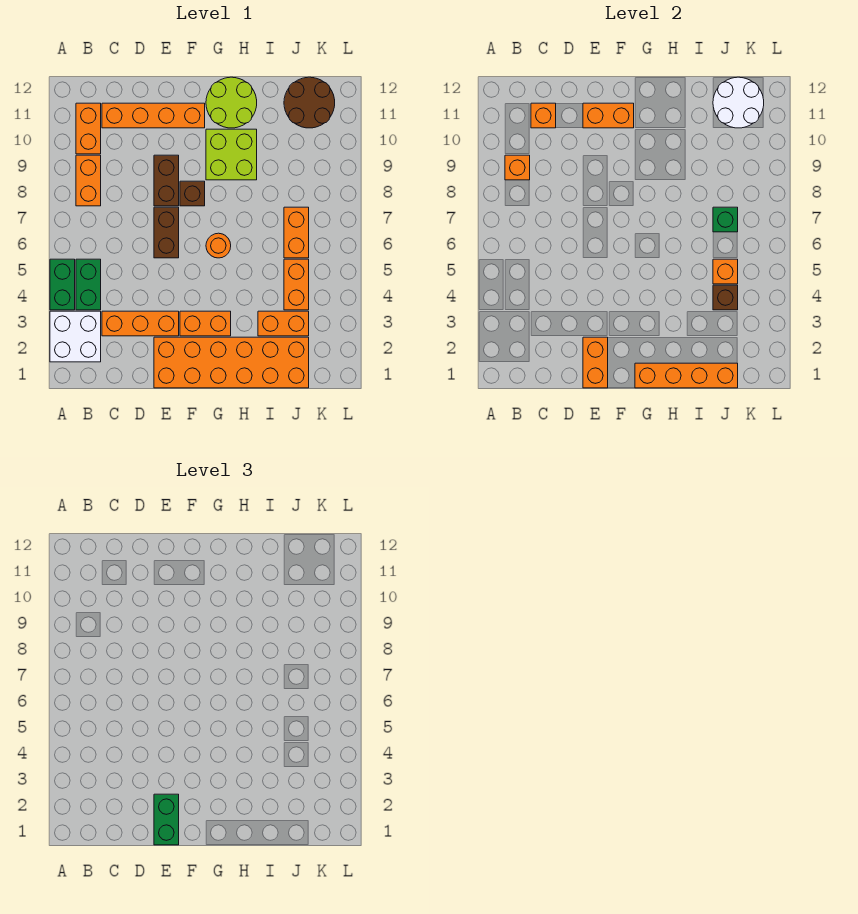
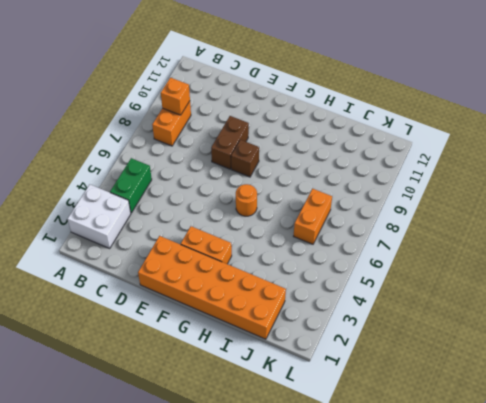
none -> green brick A4:A5 level 1
none -> orange brick B10:B11 level 1
none -> orange brick C3:E3 level 1

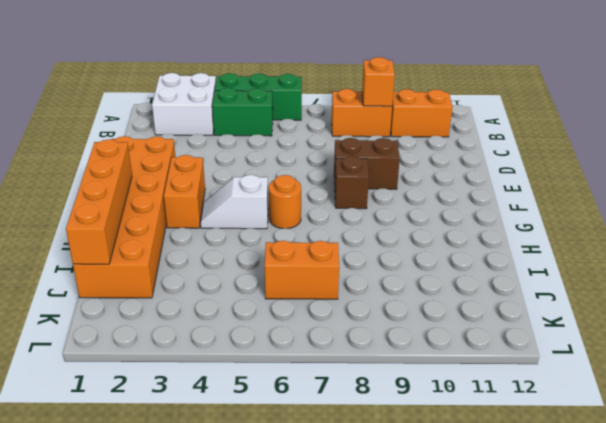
green brick A4:A6 level 1 -> green brick A4:A5 level 1
white slope G4:G5 level 1 top 5 -> none
none -> orange brick C3:E3 level 1
none -> orange brick C11:F11 level 1
none -> brown brick E6:E7 level 1

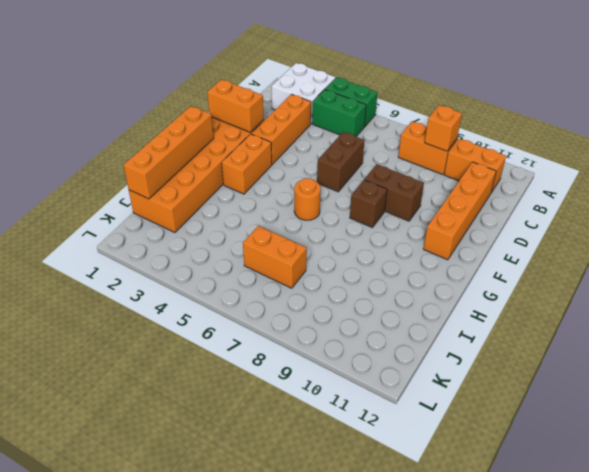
brown brick D6:E6 level 1 -> brown brick E6:E7 level 1
none -> lime brick G9:H10 level 1
none -> lime round brick G11:H12 level 1
none -> orange brick I3:J3 level 1

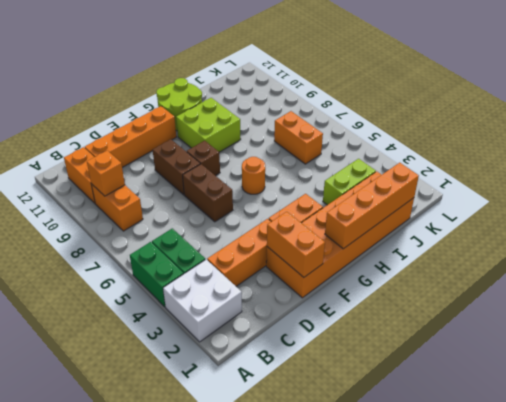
lime brick I3:J3 level 1 -> orange brick I3:J3 level 1
none -> orange brick J4:J5 level 1
none -> brown round brick J11:K12 level 1
none -> orange brick C11 level 2

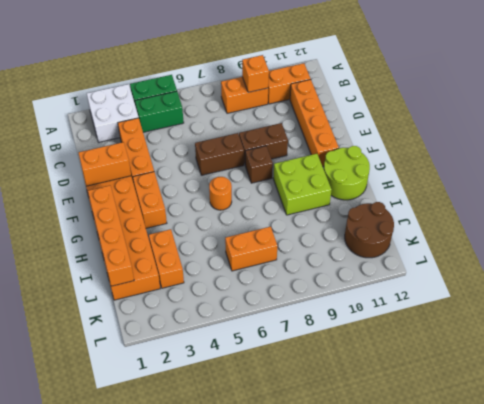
none -> orange brick J4:J5 level 1
none -> orange brick C11 level 2
none -> orange brick E11:F11 level 2

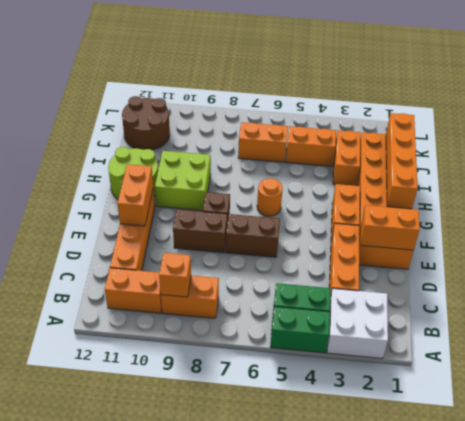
none -> orange brick C11 level 2
none -> brown brick J4 level 2
none -> orange brick J5 level 2

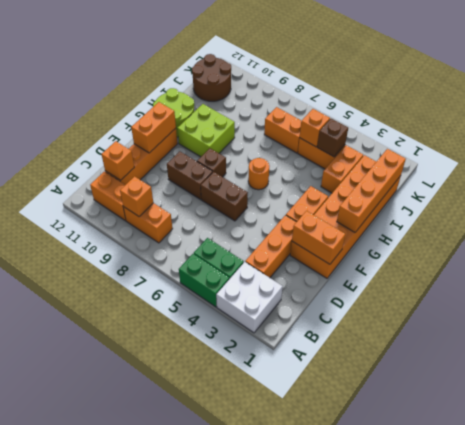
none -> green brick J7 level 2
none -> white round brick J11:K12 level 2
none -> green brick E1:E2 level 3

